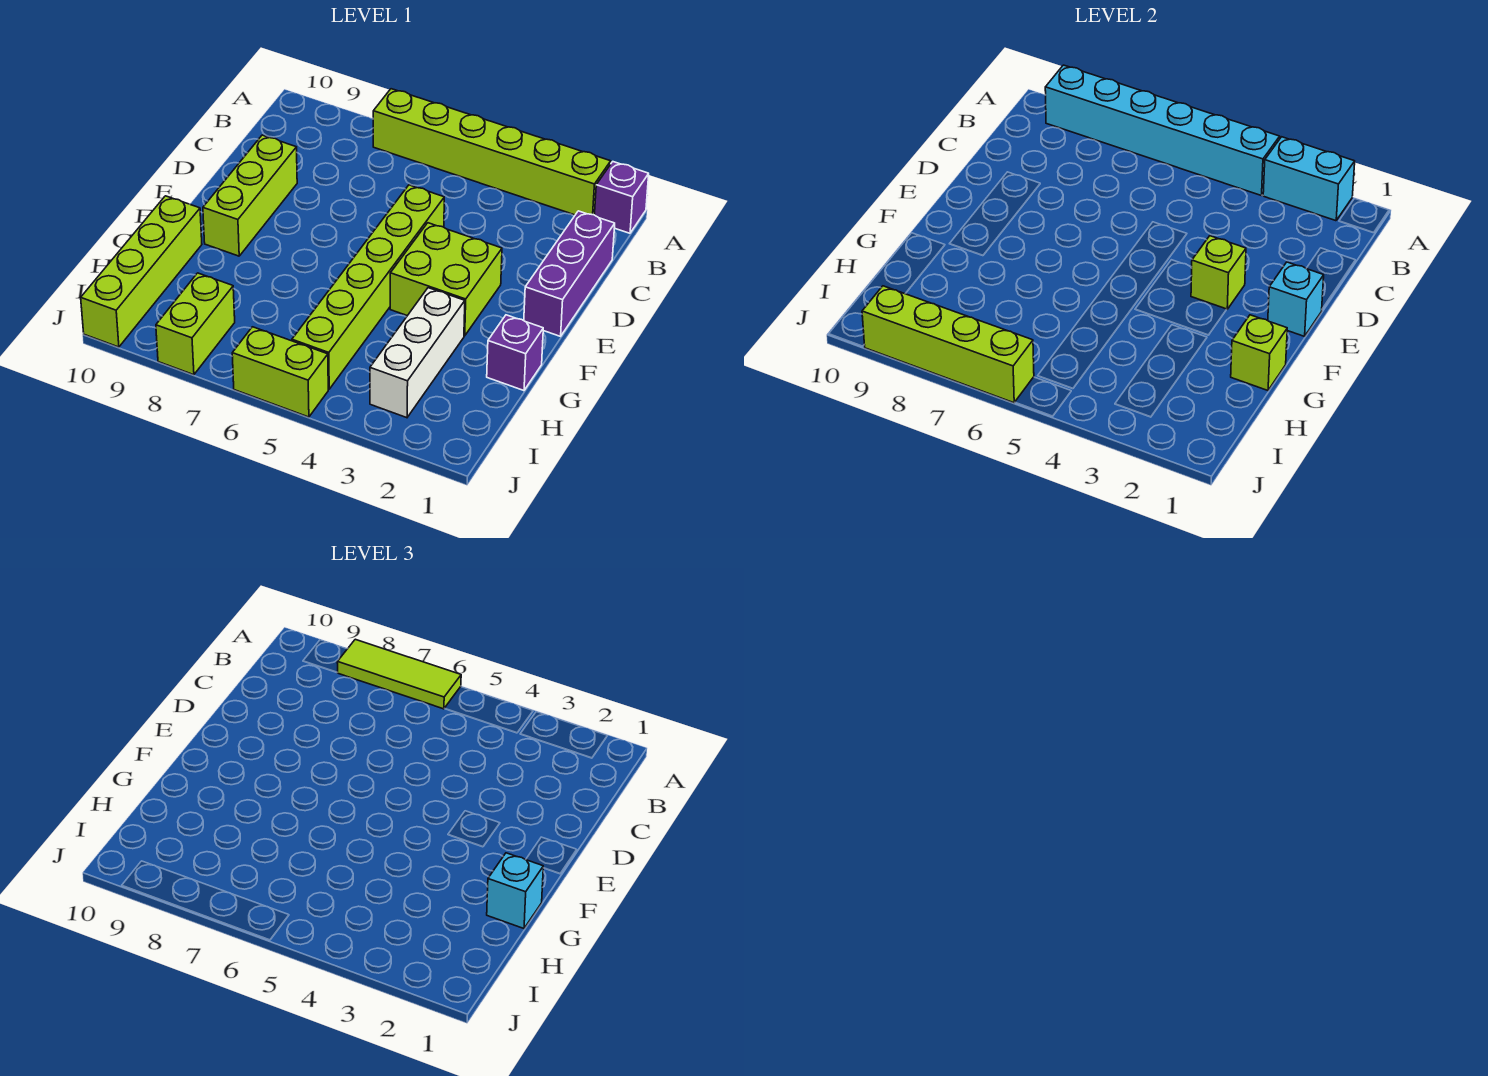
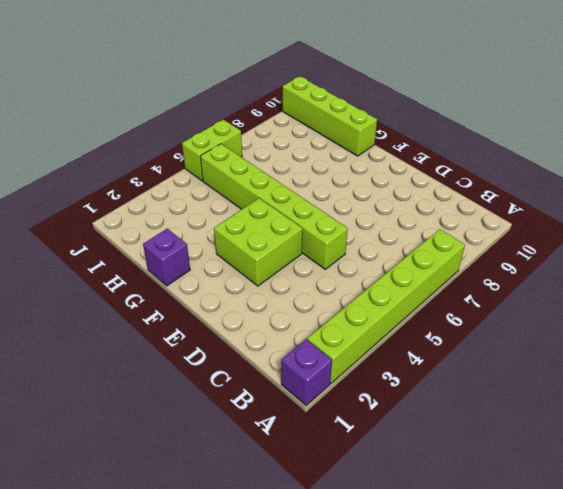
none -> purple brick C1:E1 level 1
none -> lime brick D9:F9 level 1
none -> white brick G3:I3 level 1

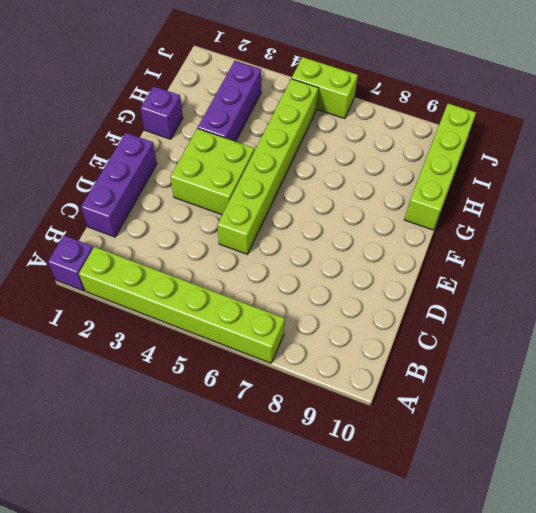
purple brick G3:I3 level 1 -> white brick G3:I3 level 1
none -> lime brick D9:F9 level 1
none -> lime brick I8:J8 level 1
none -> cyan brick A2:A3 level 2

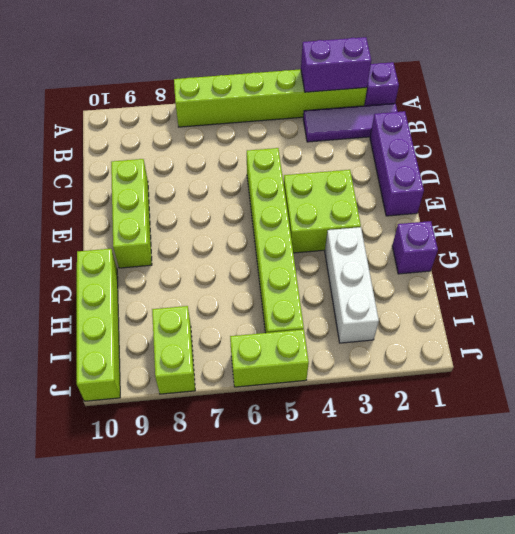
purple brick A2:A3 level 2 -> cyan brick A2:A3 level 2
purple tile B1:B3 level 1 -> none
none -> cyan brick A4:A9 level 2
none -> cyan brick E1 level 2
none -> lime brick E3 level 2

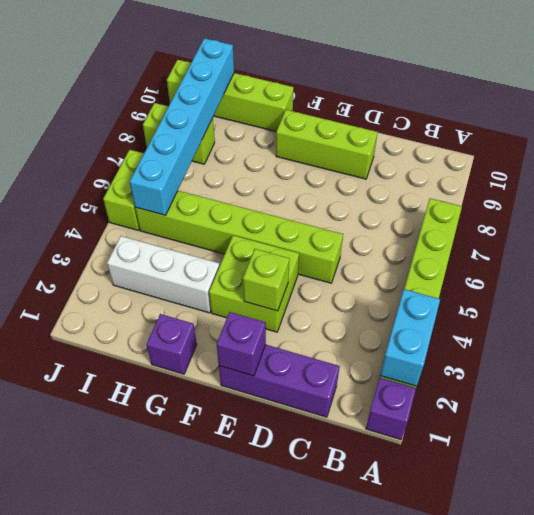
purple brick E1 level 2 -> cyan brick E1 level 2
cyan brick I5:I10 level 2 -> cyan brick A4:A9 level 2
none -> lime brick G1 level 2
none -> lime brick J6:J9 level 2
none -> lime tile A6:A8 level 3

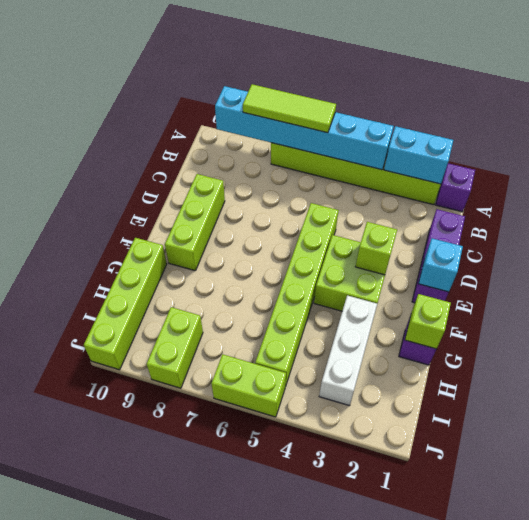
none -> lime brick J6:J9 level 2
none -> cyan brick G1 level 3

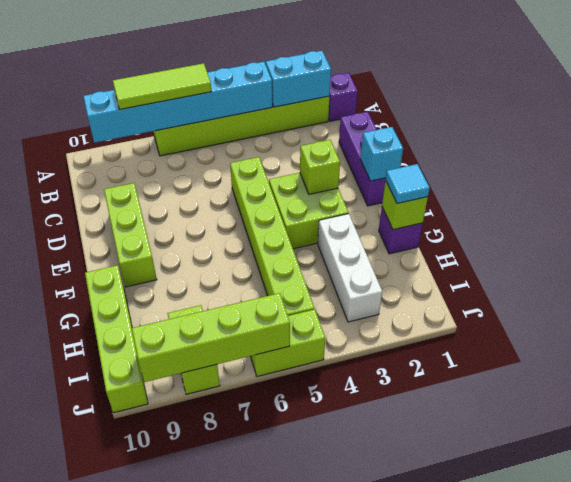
cyan tile G1 level 3 -> cyan brick G1 level 3

